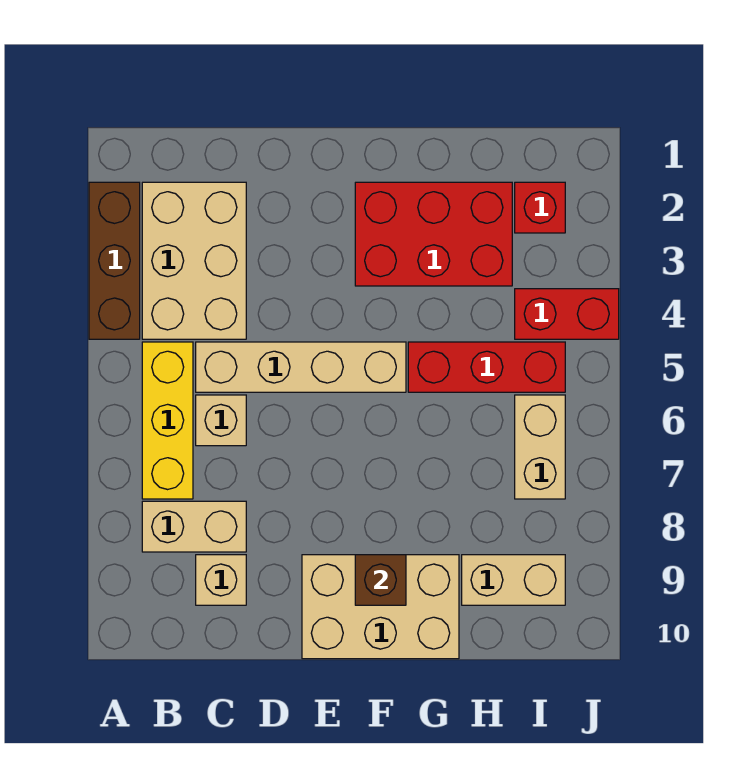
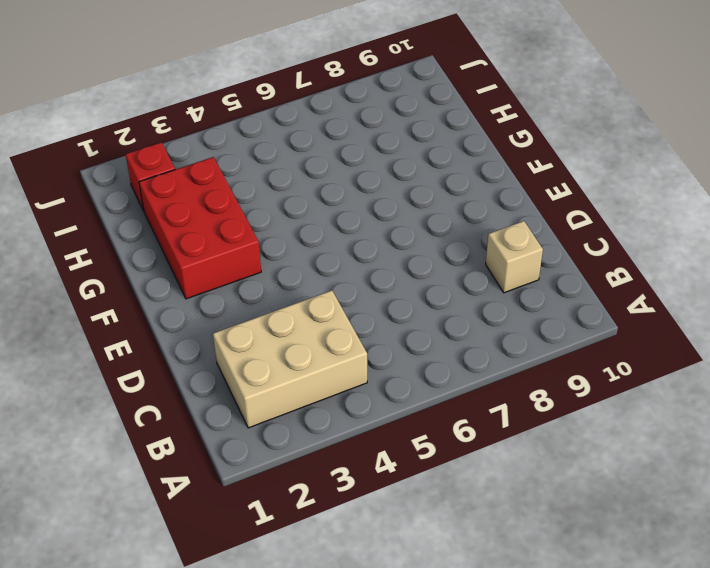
none -> brown brick A2:A4 level 1
none -> yellow brick B5:B7 level 1
none -> tan brick B8:C8 level 1

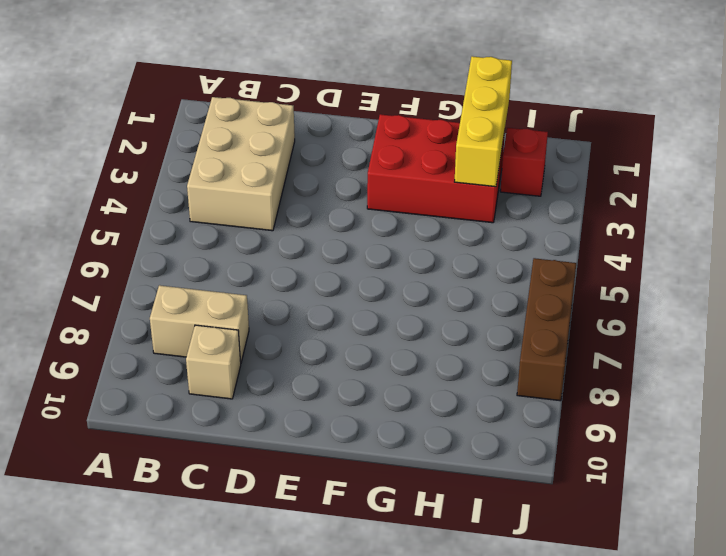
yellow brick H1:H3 level 2 -> yellow brick B5:B7 level 1
brown brick J6:J8 level 1 -> brown brick A2:A4 level 1
none -> tan brick C5:F5 level 1
none -> tan brick C6 level 1
none -> tan brick E9:G10 level 1

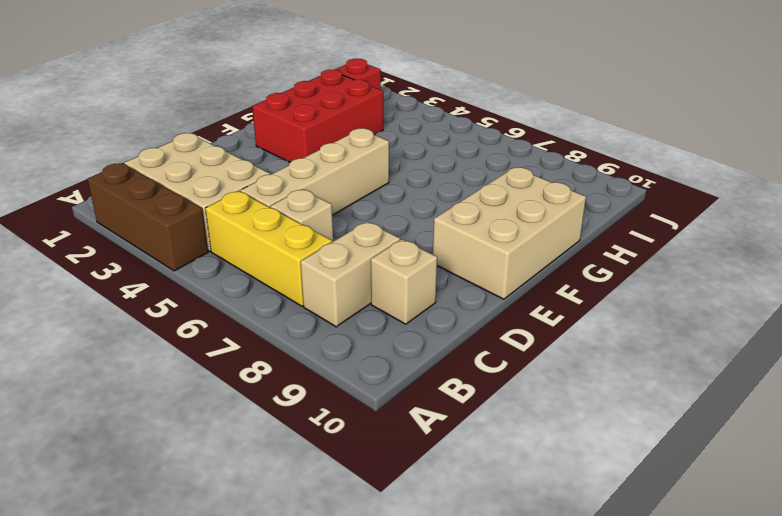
none -> red brick G5:I5 level 1
none -> tan brick H9:I9 level 1
none -> red brick I4:J4 level 1

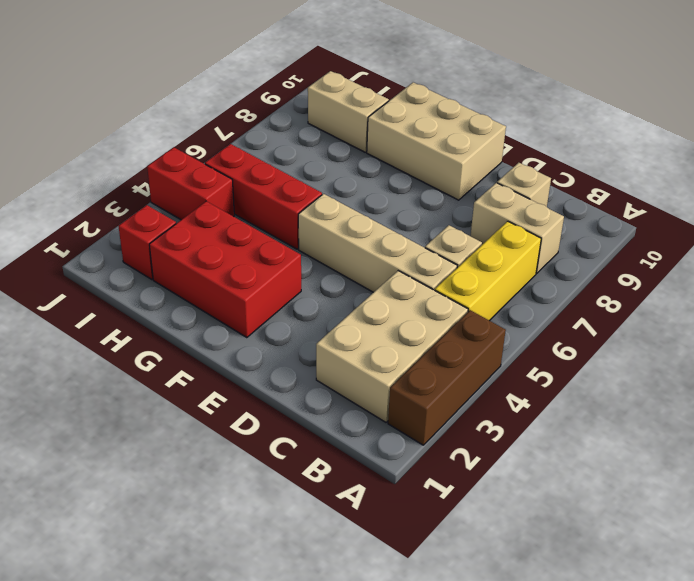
none -> tan brick I6:I7 level 1
none -> brown brick F9 level 2

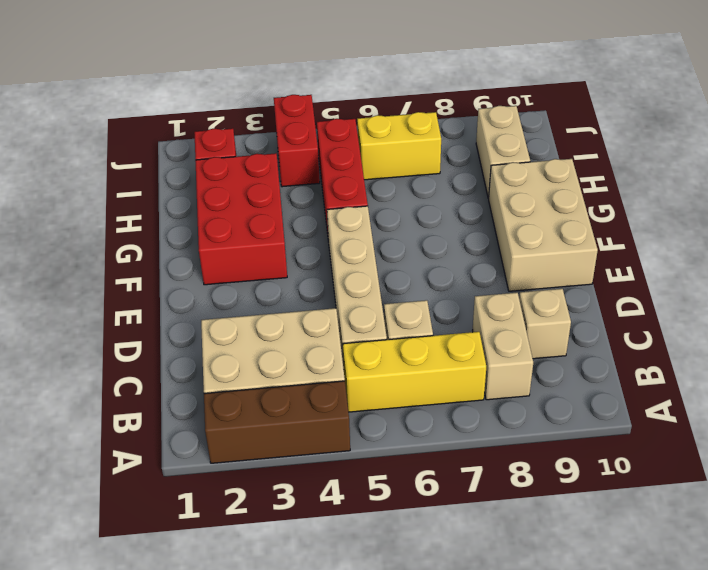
yellow brick I6:I7 level 1 -> tan brick I6:I7 level 1
none -> brown brick F9 level 2

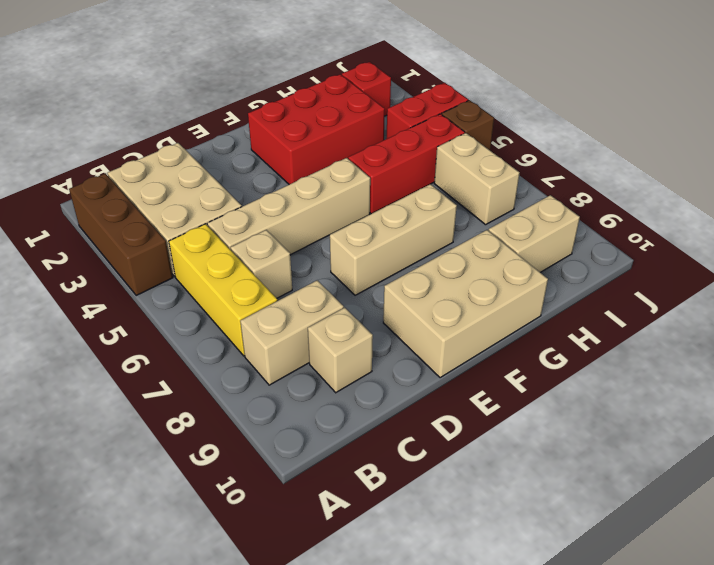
tan brick E7:G7 level 1 -> none
brown brick J5 level 1 -> brown brick F9 level 2

